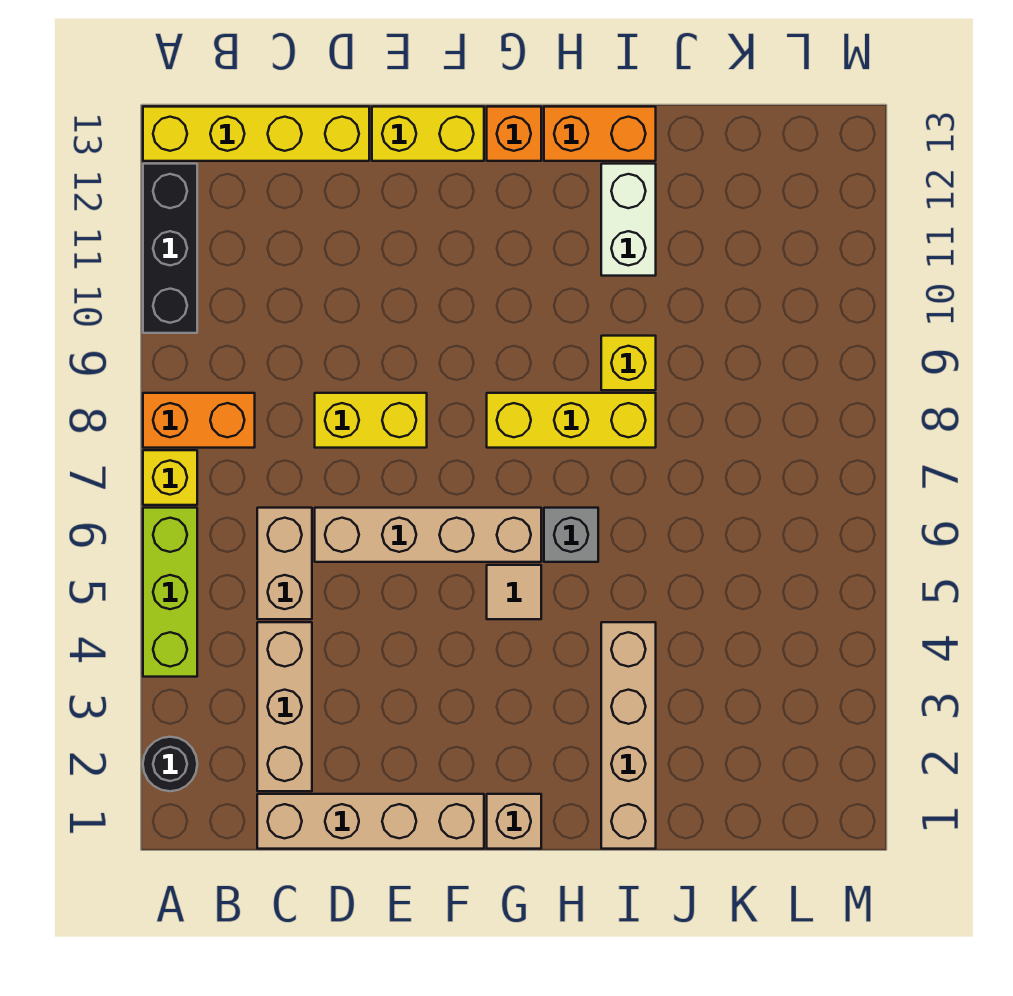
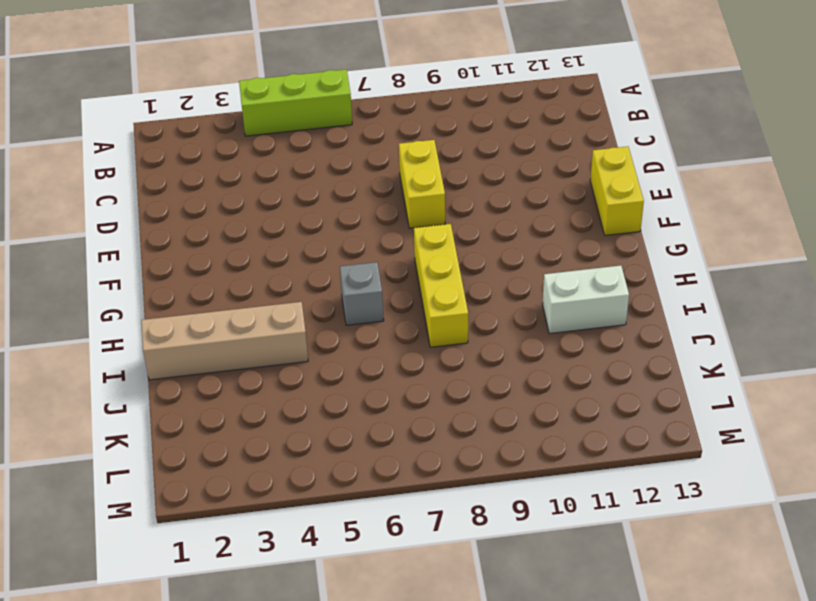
none -> black round brick A2 level 1
none -> yellow brick A7 level 1
none -> orange brick A8:B8 level 1

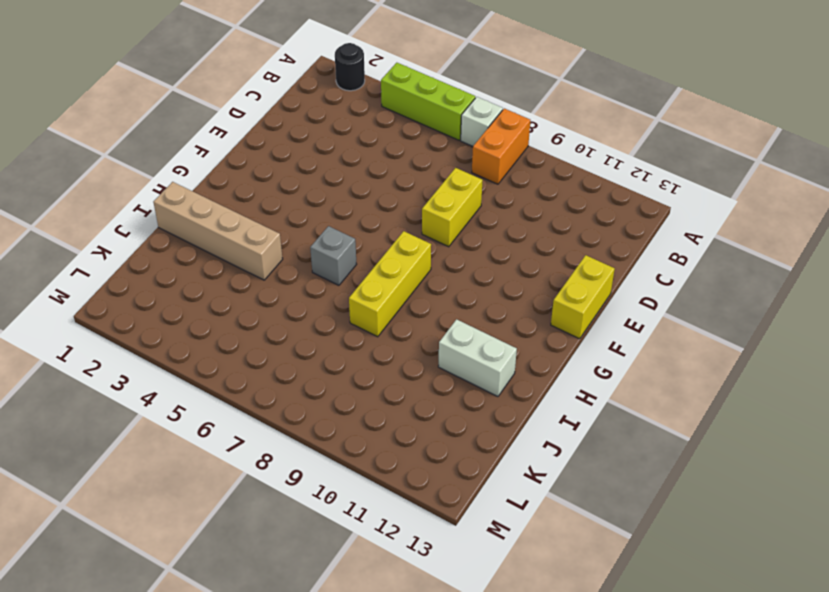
white brick A7 level 1 -> yellow brick A7 level 1
none -> black brick A10:A12 level 1
none -> yellow brick A13:D13 level 1
none -> tan brick C1:F1 level 1

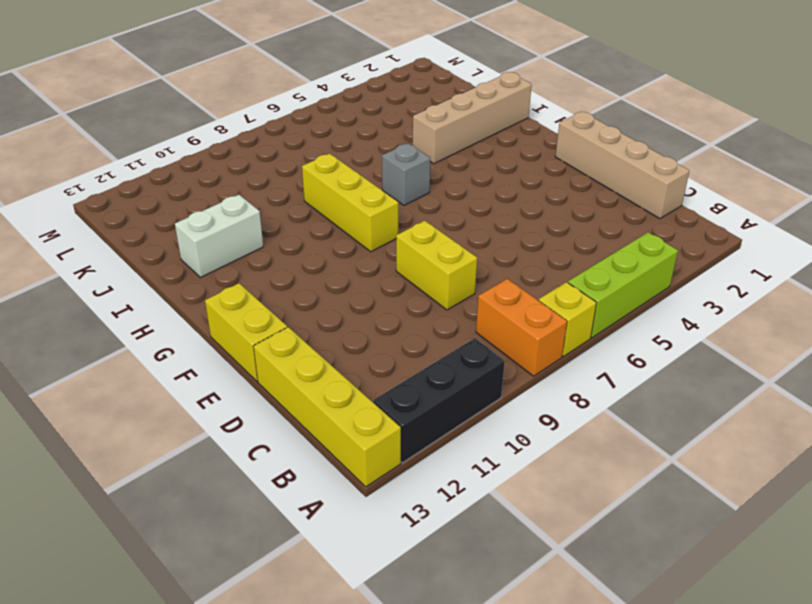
none -> black round brick A2 level 1
none -> tan brick C2:C4 level 1
none -> tan brick C5:C6 level 1

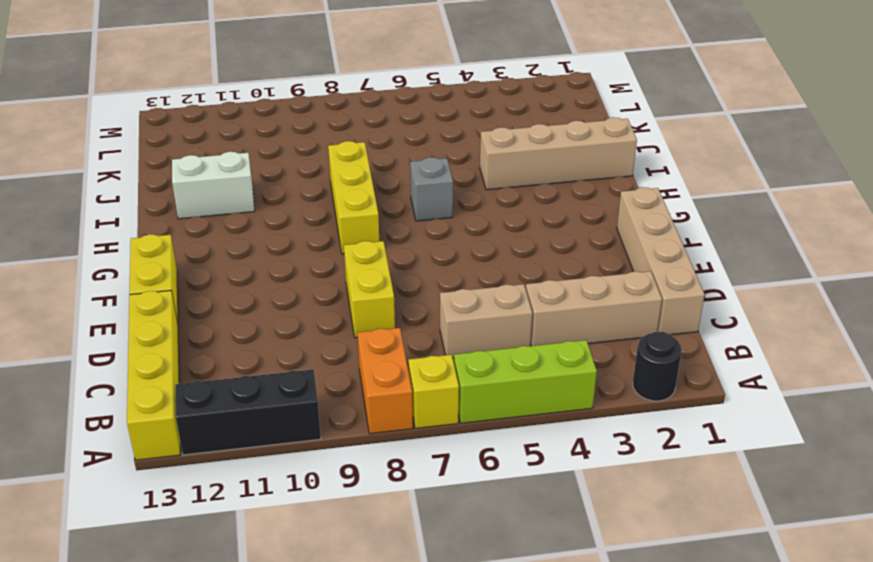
none -> tan brick D6:G6 level 1
none -> tan brick G1 level 1
none -> tan tile G5 level 1

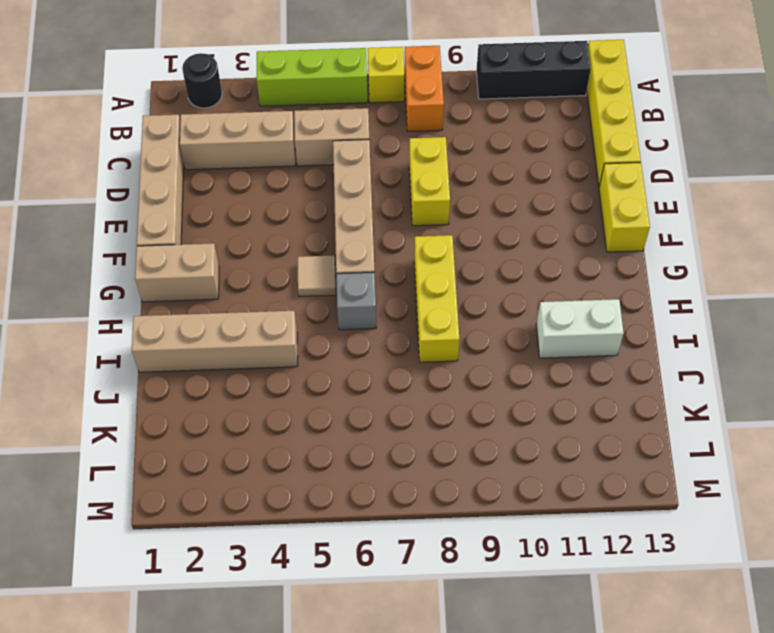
tan brick G1:G2 level 1 -> tan brick G1 level 1
none -> orange brick G13 level 1
none -> orange brick H13:I13 level 1
none -> yellow brick I9 level 1

